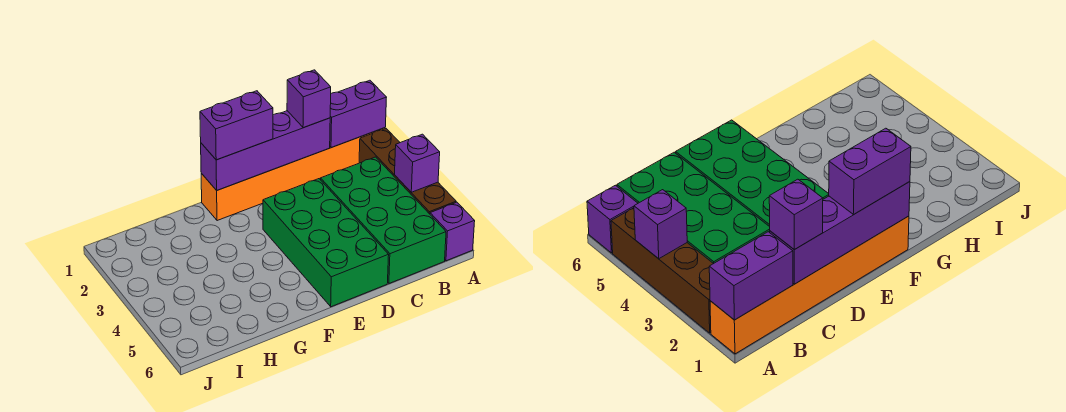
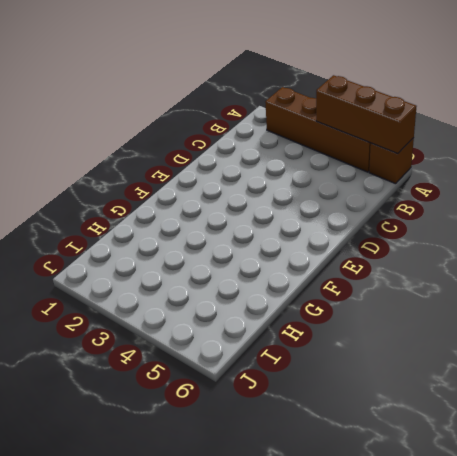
brown brick A4:A6 level 2 -> purple brick A4 level 2
brown brick A6 level 1 -> purple brick A6 level 1
none -> orange brick A1:F1 level 1
none -> green brick B3:C6 level 1

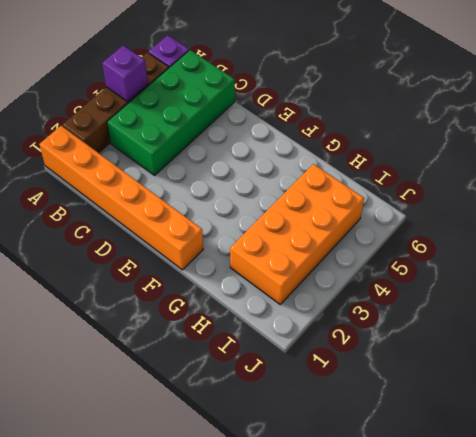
orange brick H2:I5 level 1 -> none
none -> green brick D3:E6 level 1
none -> purple brick A1:B1 level 2

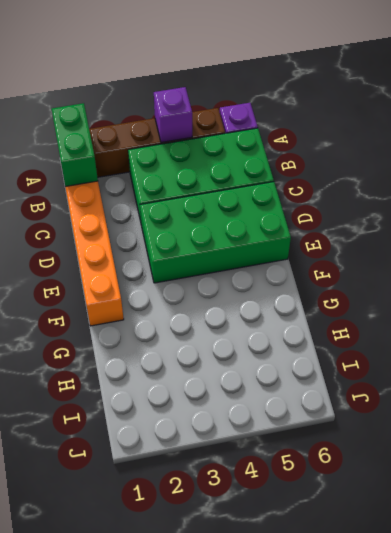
green brick A1:B1 level 2 -> purple brick A1:B1 level 2
none -> purple brick C1:F1 level 2
none -> purple brick C1 level 3

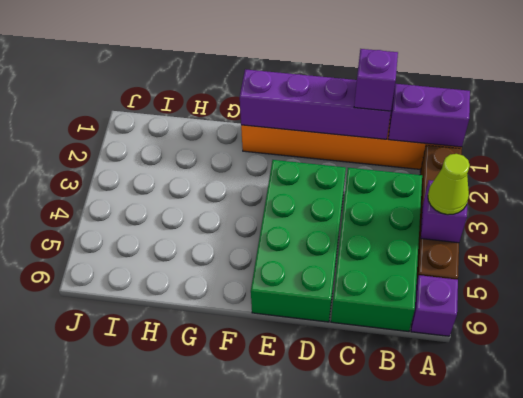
lime cone A4 level 3 -> none
none -> purple brick E1:F1 level 3

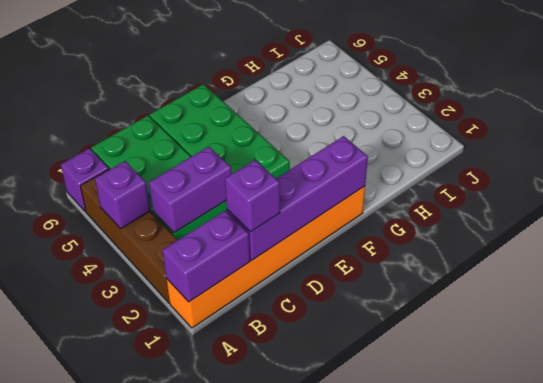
purple brick B3:C3 level 2 -> purple brick E1:F1 level 3

